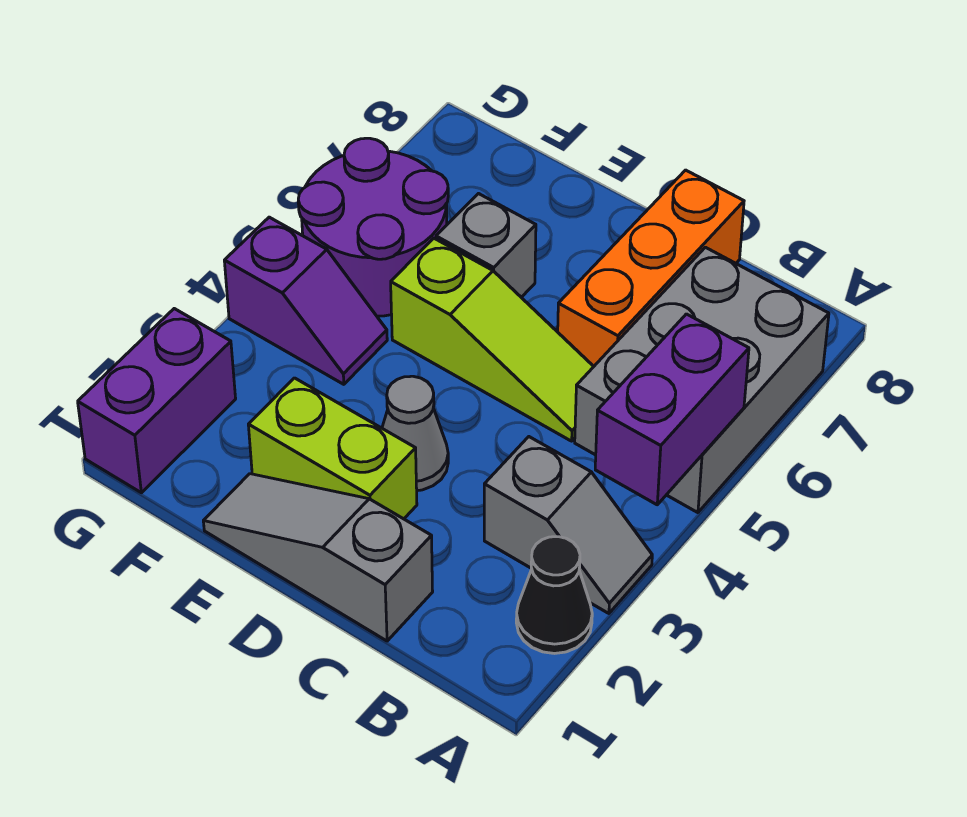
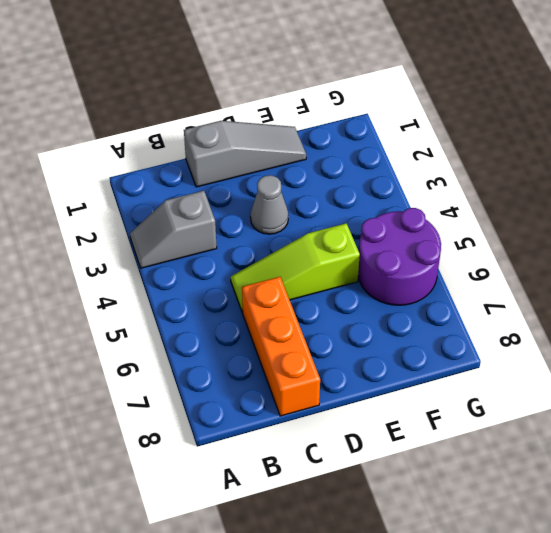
none -> black cone A2 level 1
none -> grey brick A5:B7 level 1
none -> lime brick D2:E2 level 1

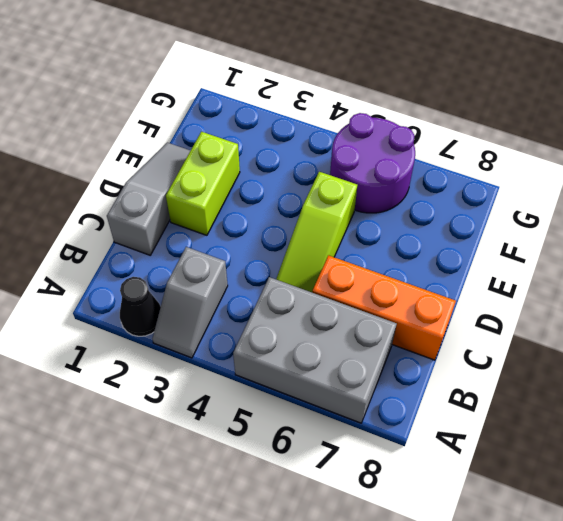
none -> grey cone D3 level 1
none -> grey brick E6 level 1
none -> purple slope F4:G4 level 1 top G

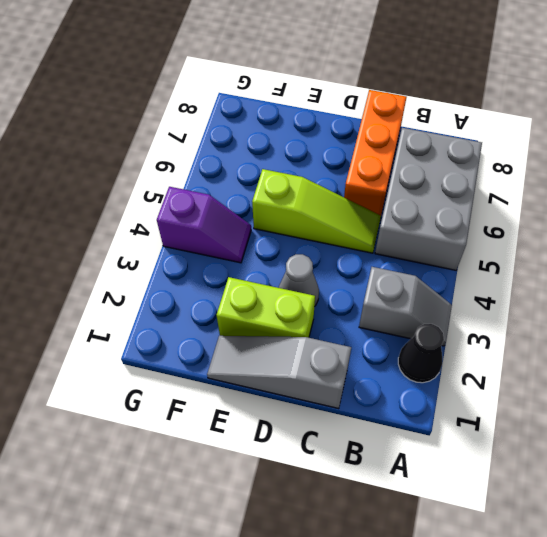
none -> grey brick E6 level 1
none -> purple round brick F5:G6 level 1
none -> purple brick G1:G2 level 1

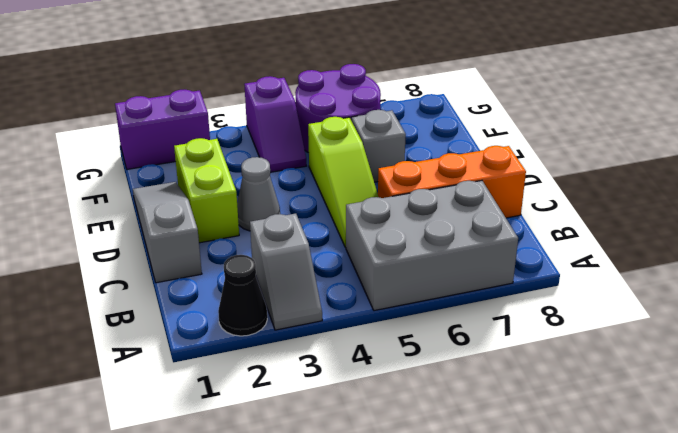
none -> purple brick A4:A5 level 2

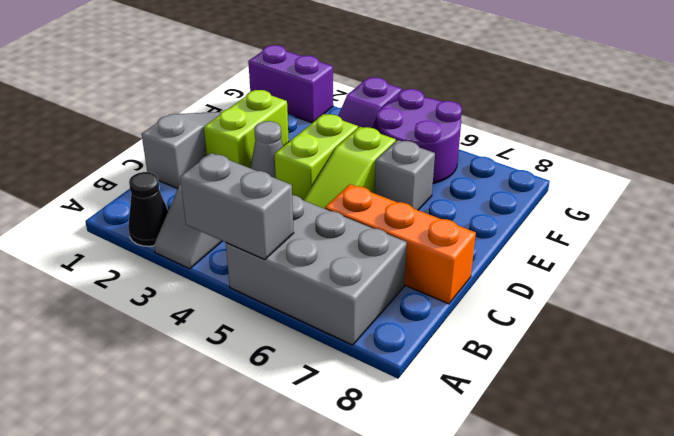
grey brick A4:A5 level 2 -> purple brick A4:A5 level 2
lime brick D4:E4 level 1 -> none

